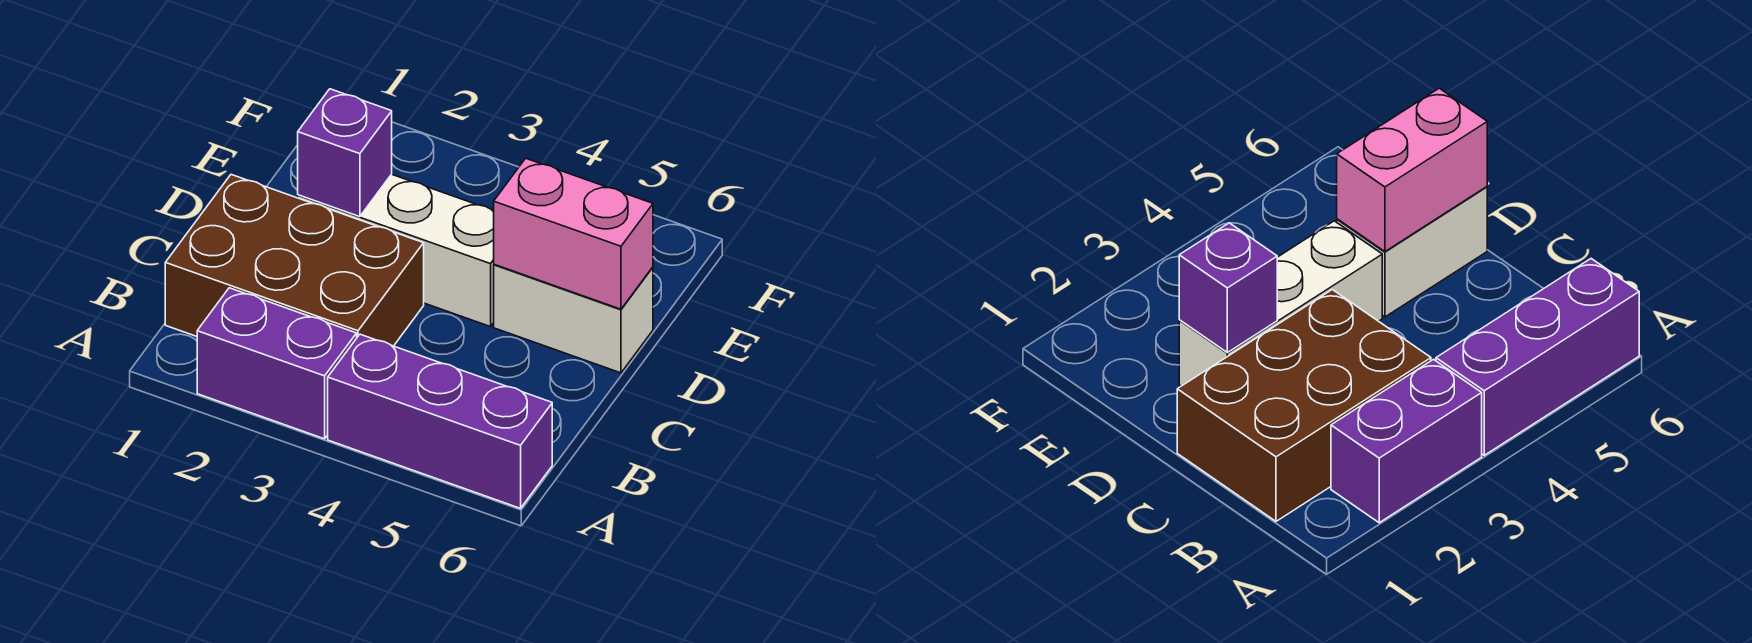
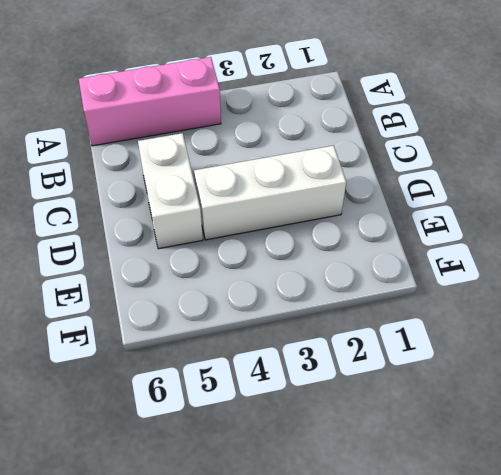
pink brick A4:A6 level 1 -> purple brick A4:A6 level 1
white brick C5:D5 level 1 -> white brick D5:D6 level 1
none -> purple brick A2:A3 level 1
none -> brown brick B1:C3 level 1

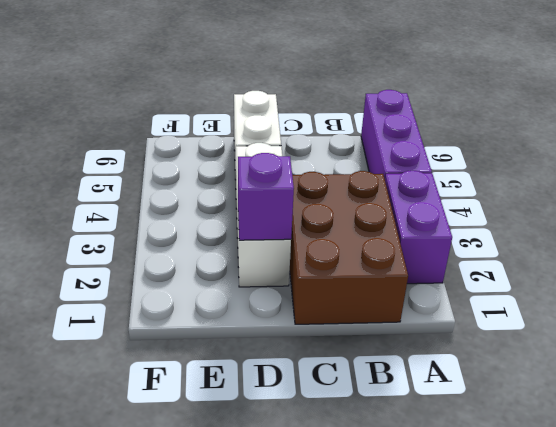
none -> pink brick D5:D6 level 2

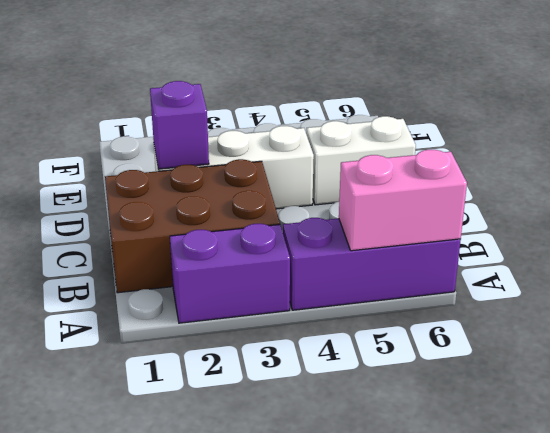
pink brick A5:A6 level 2 -> pink brick D5:D6 level 2

